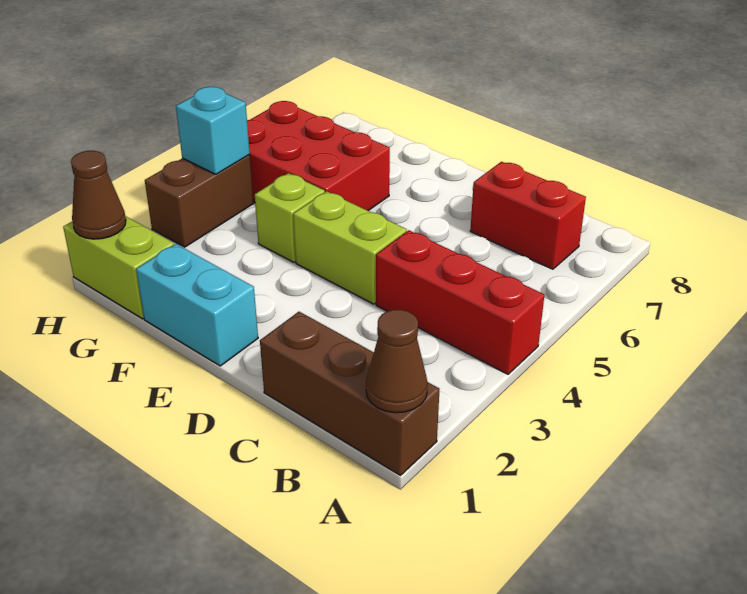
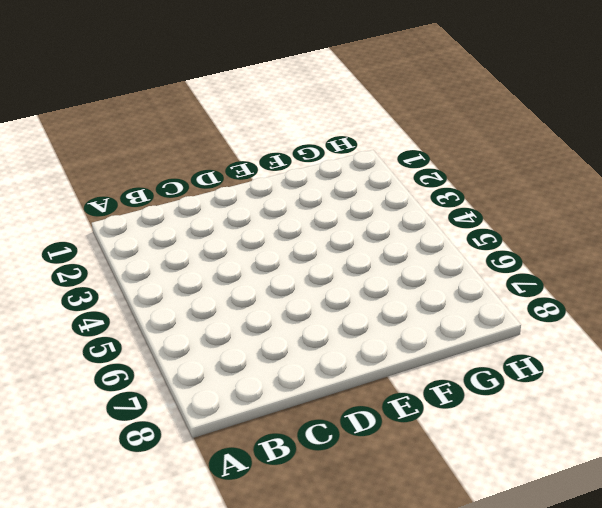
none -> brown brick A1:C1 level 1
none -> red brick A4:C4 level 1
none -> red brick B7:C7 level 1

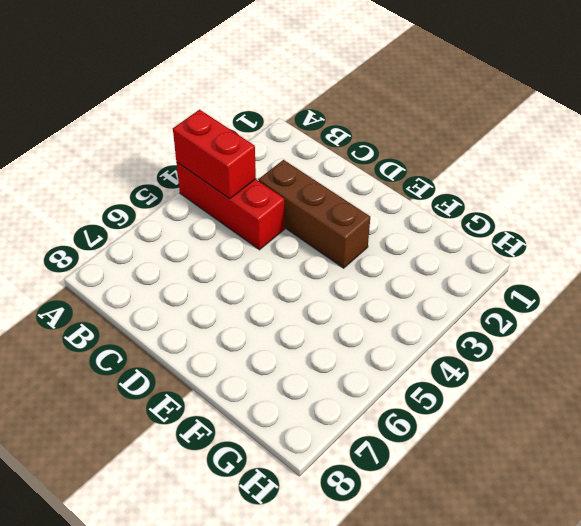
red brick A4:B4 level 2 -> red brick B7:C7 level 1
brown brick C3:E3 level 1 -> brown brick A1:C1 level 1
none -> lime brick D4:E4 level 1
none -> cyan brick E1:F1 level 1
none -> lime brick F4 level 1

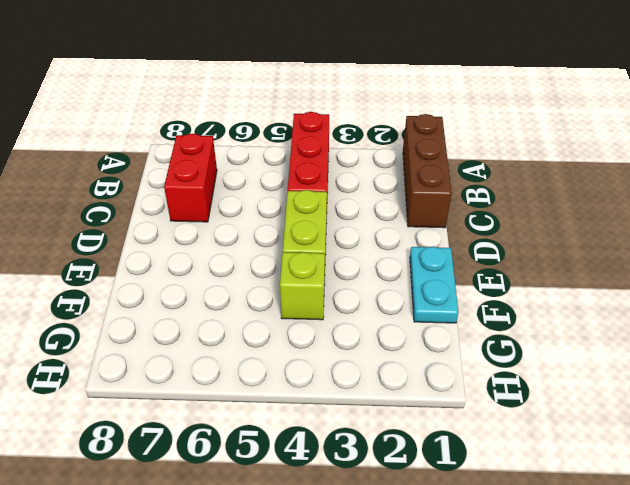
cyan plate E1:F1 level 1 -> cyan brick E1:F1 level 1
none -> red brick F5:H6 level 1
none -> lime brick G1:H1 level 1
none -> brown brick H3:H4 level 1

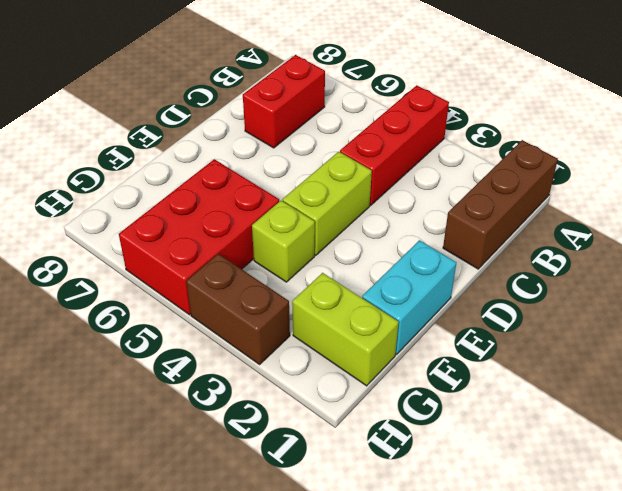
lime brick G1:G2 level 1 -> lime brick G1:H1 level 1
none -> brown cone A1 level 2
none -> brown cone H1 level 2
none -> cyan brick H4 level 2

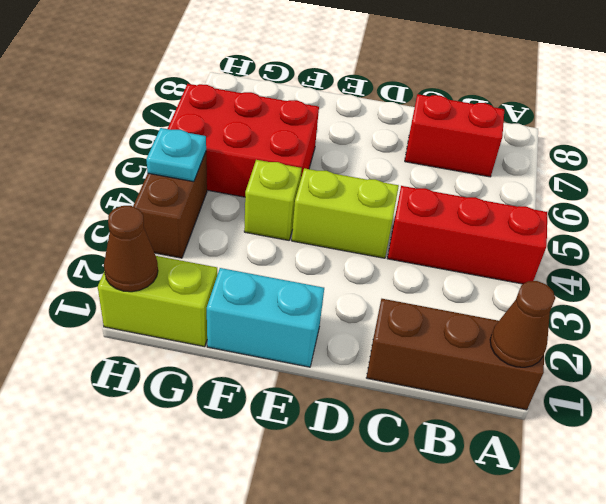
cyan plate H4 level 2 -> cyan brick H4 level 2

